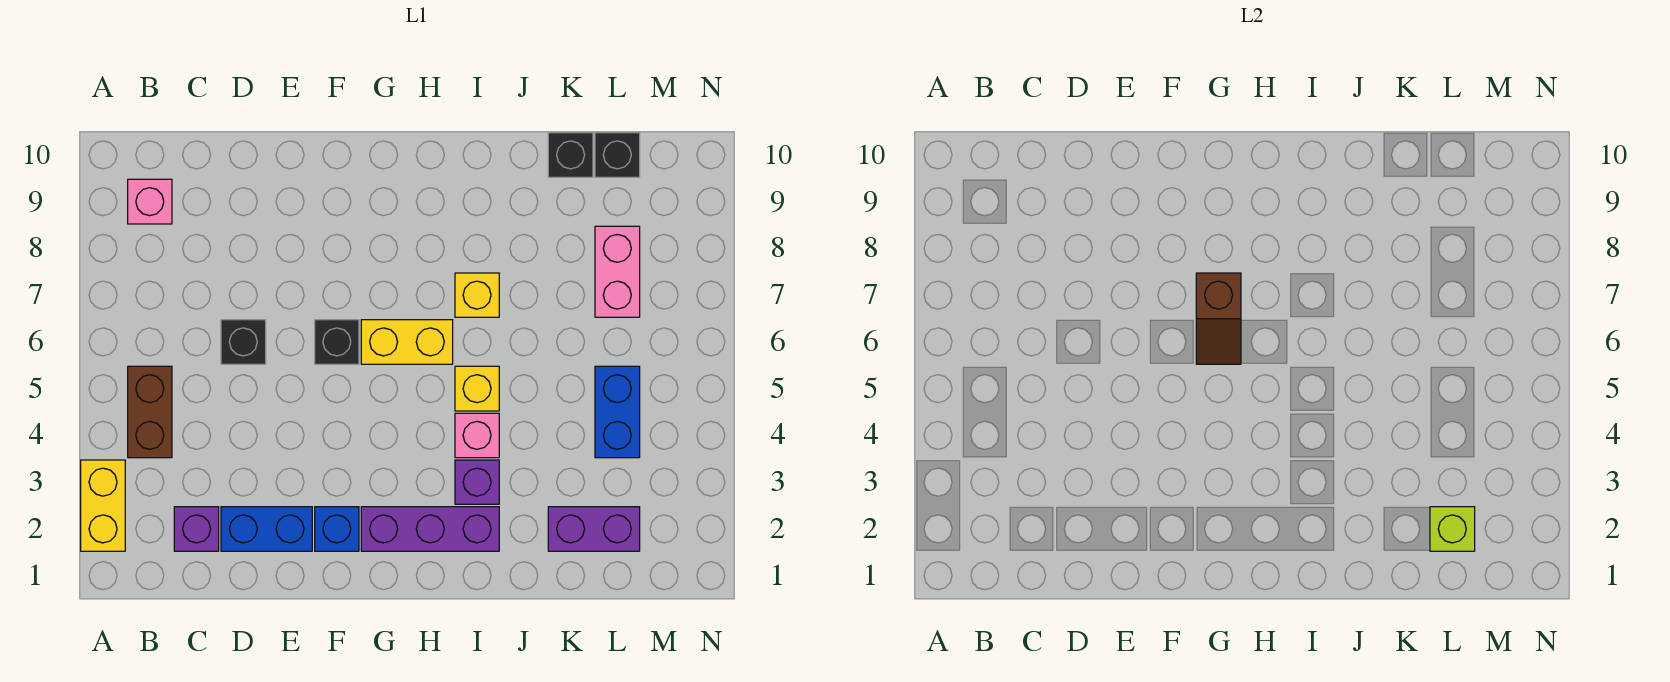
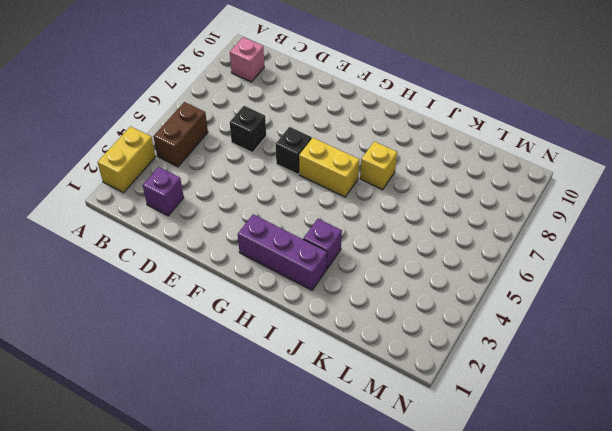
none -> blue brick D2:E2 level 1
none -> blue brick F2 level 1
none -> pink brick I4 level 1

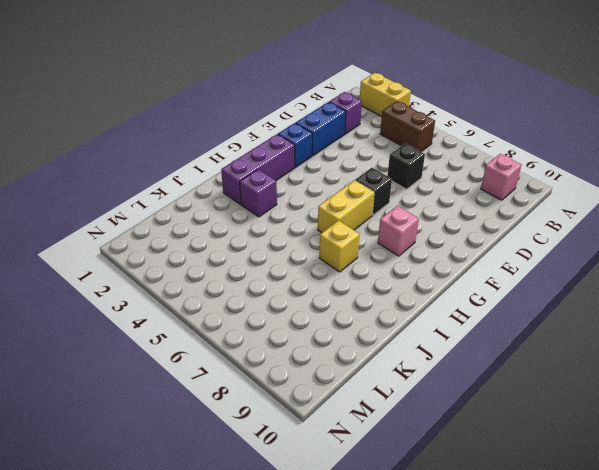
pink brick G8 level 1 -> pink brick I4 level 1
none -> yellow brick I5 level 1
none -> purple brick K2:L2 level 1
none -> black brick K10 level 1

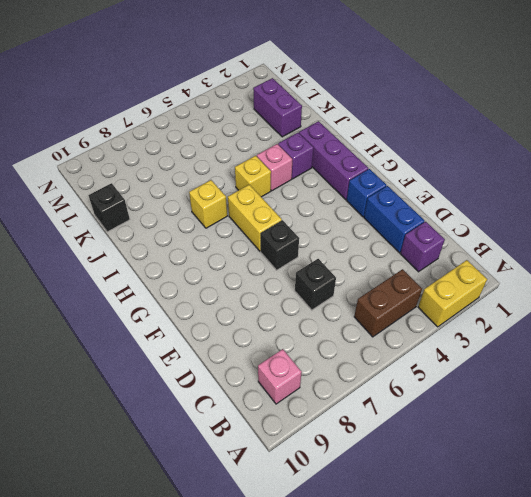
none -> blue brick L4:L5 level 1
none -> pink brick L7:L8 level 1
none -> black brick L10 level 1

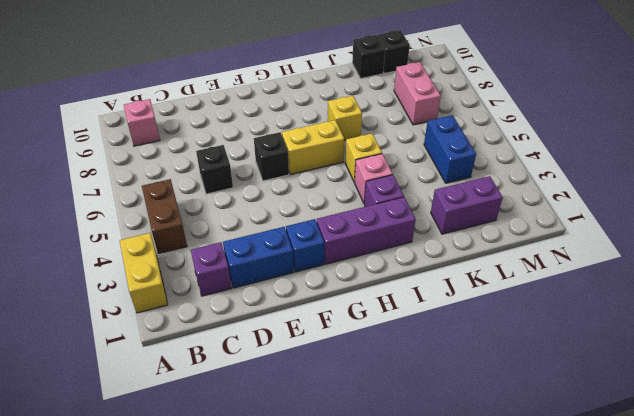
none -> brown slope G6:G7 level 2 top 7
none -> lime brick L2 level 2

